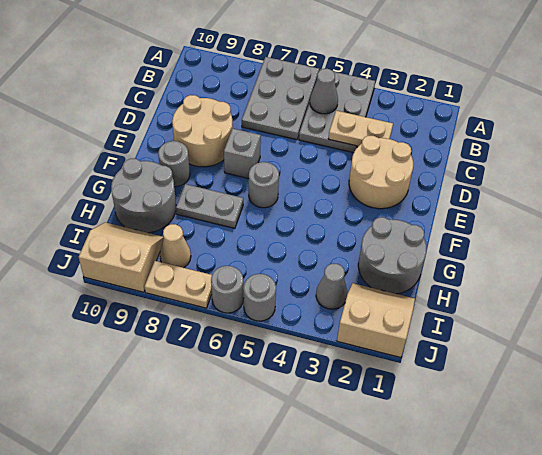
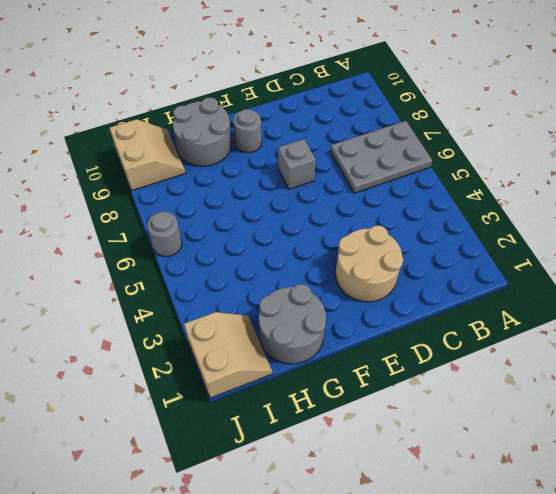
none -> grey plate A4:C5 level 1
none -> tan round brick D8:E9 level 1
none -> grey round brick F6 level 1

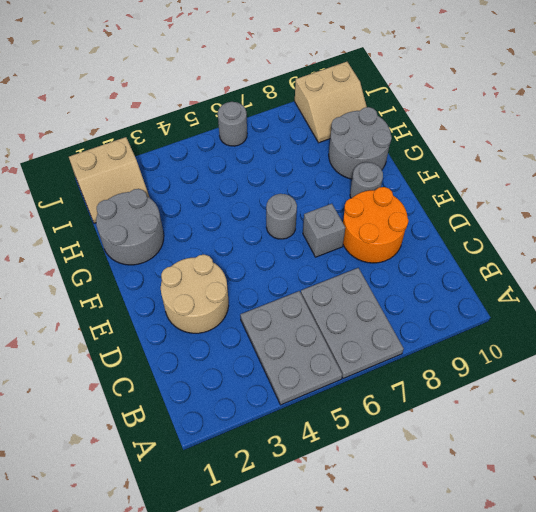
orange round brick D8:E9 level 1 -> tan round brick D8:E9 level 1
none -> grey plate G7:G8 level 1
none -> grey cone I3 level 1
none -> tan cone I8 level 1

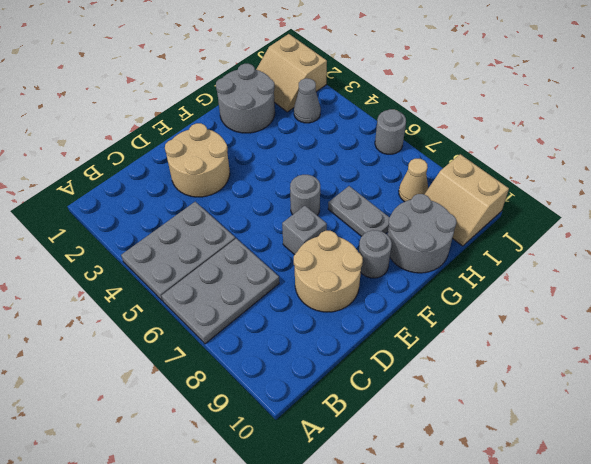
none -> grey round brick J5 level 1
none -> tan plate J7:J8 level 1
none -> grey cone B5 level 2

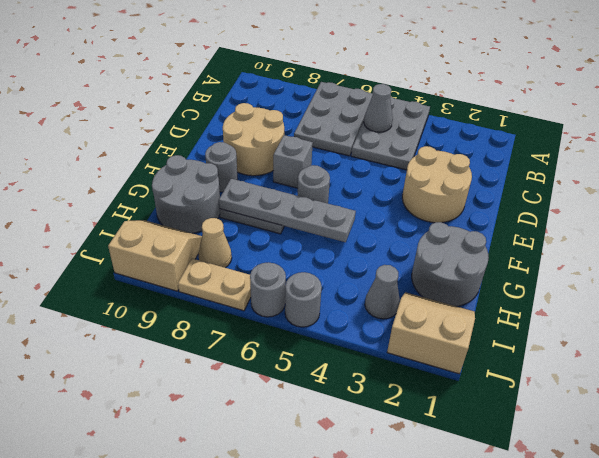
grey plate G5:G8 level 2 -> none
none -> tan plate C3:C4 level 2

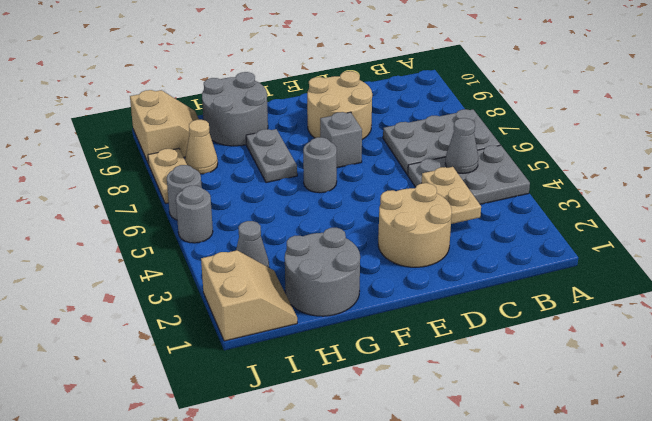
none -> grey round brick F9 level 1

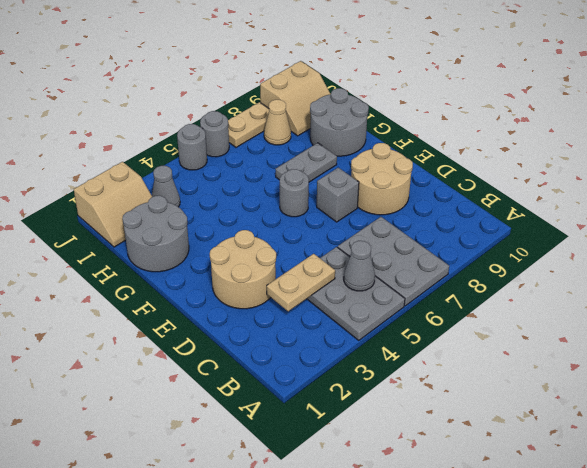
none -> grey round brick F9 level 1

